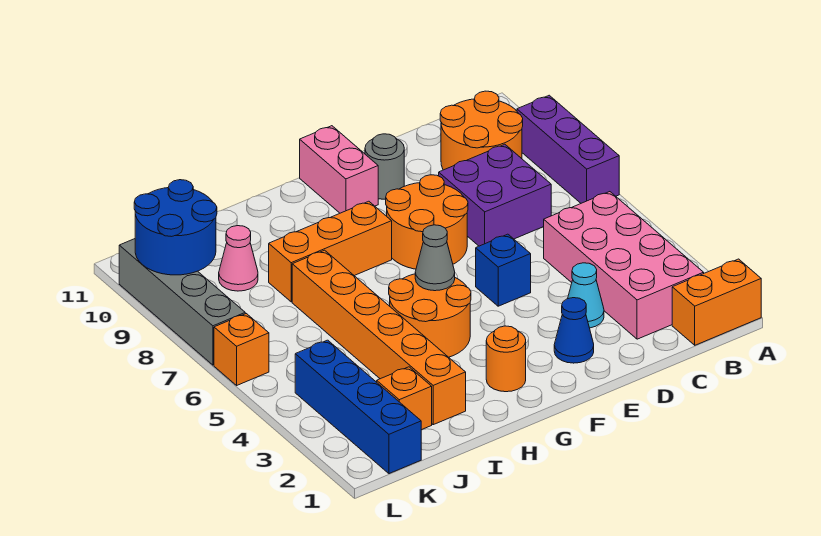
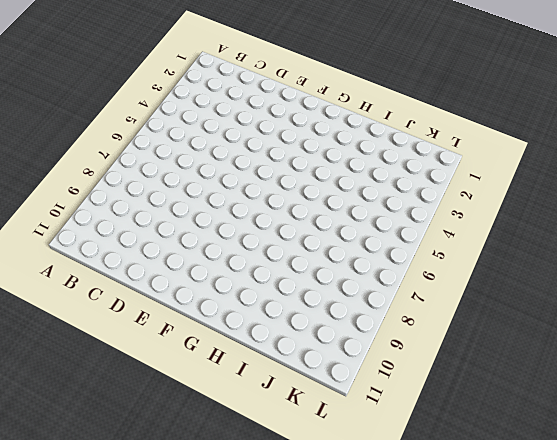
none -> orange brick A1:B1 level 1
none -> purple brick A7:A9 level 1
none -> pink brick B2:C5 level 1

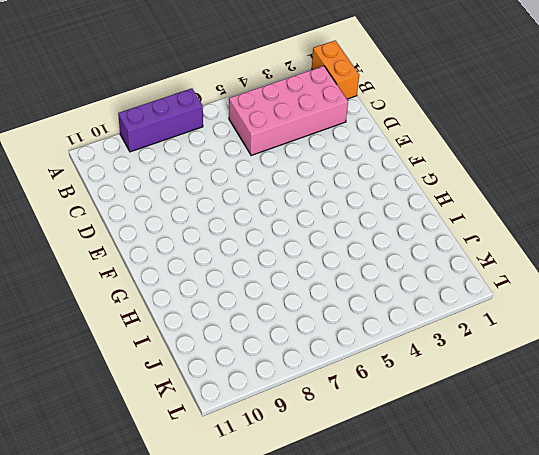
none -> orange round brick B9:C10 level 1
none -> purple brick C7:D8 level 1
none -> cyan cone D3 level 1

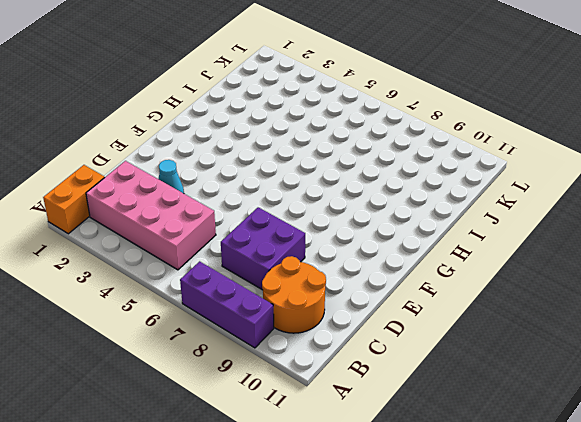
none -> blue cone E2 level 1
none -> blue brick E5 level 1
none -> orange round brick E7:F8 level 1

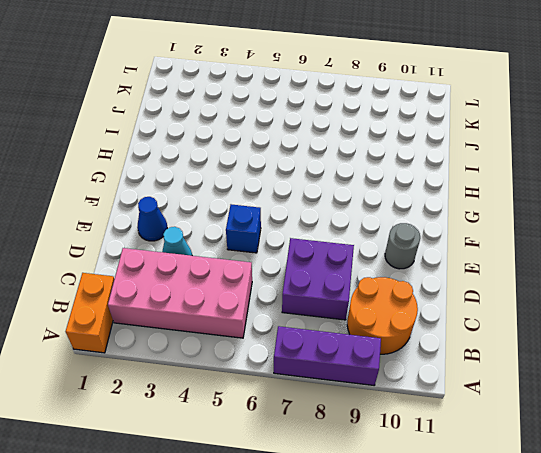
none -> orange round brick E7:F8 level 1
none -> pink brick F10:F11 level 1
none -> orange round brick G2 level 1

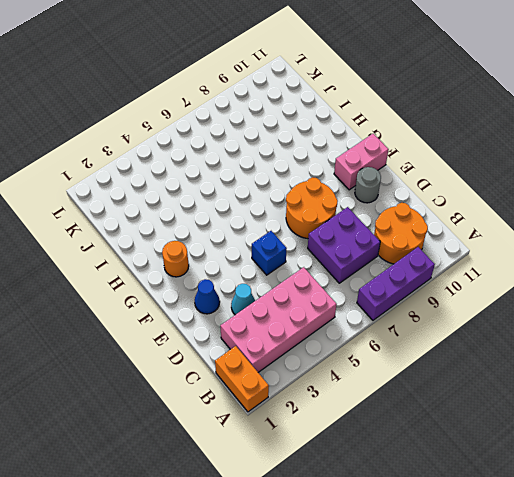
none -> orange round brick G4:H5 level 1
none -> orange brick G8:I8 level 1
none -> orange brick I2:I7 level 1

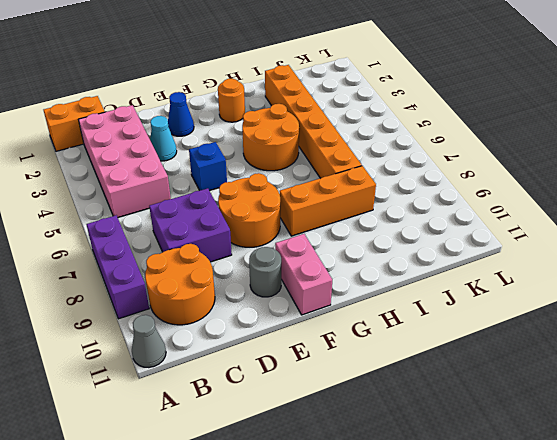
grey cone A11 level 1 -> grey cone G5 level 2
none -> orange brick J2 level 1
none -> pink cone J9 level 1
none -> blue brick K1:K4 level 1

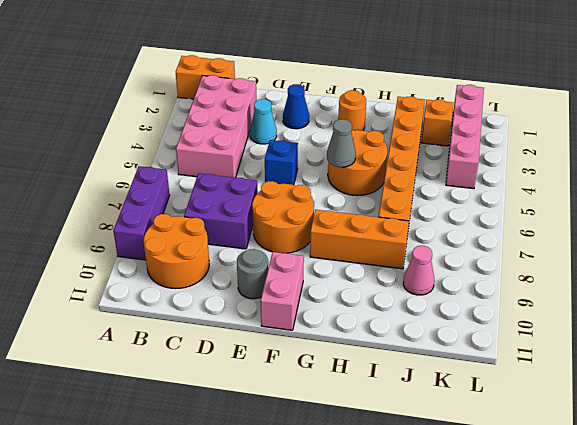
pink brick K1:K4 level 1 -> blue brick K1:K4 level 1
none -> orange brick L6 level 1
none -> grey brick L7:L10 level 1
none -> blue round brick K9:L10 level 2

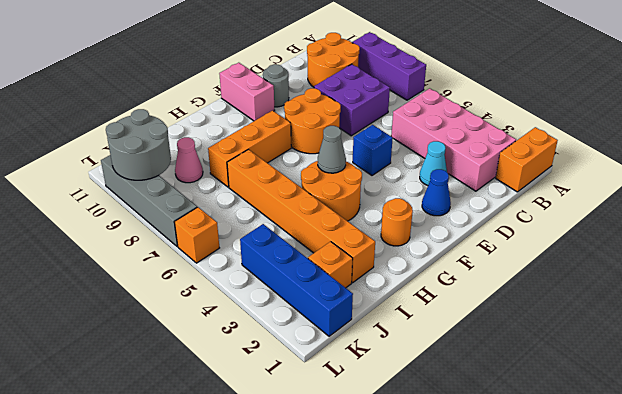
grey round brick K9:L10 level 2 -> blue round brick K9:L10 level 2

